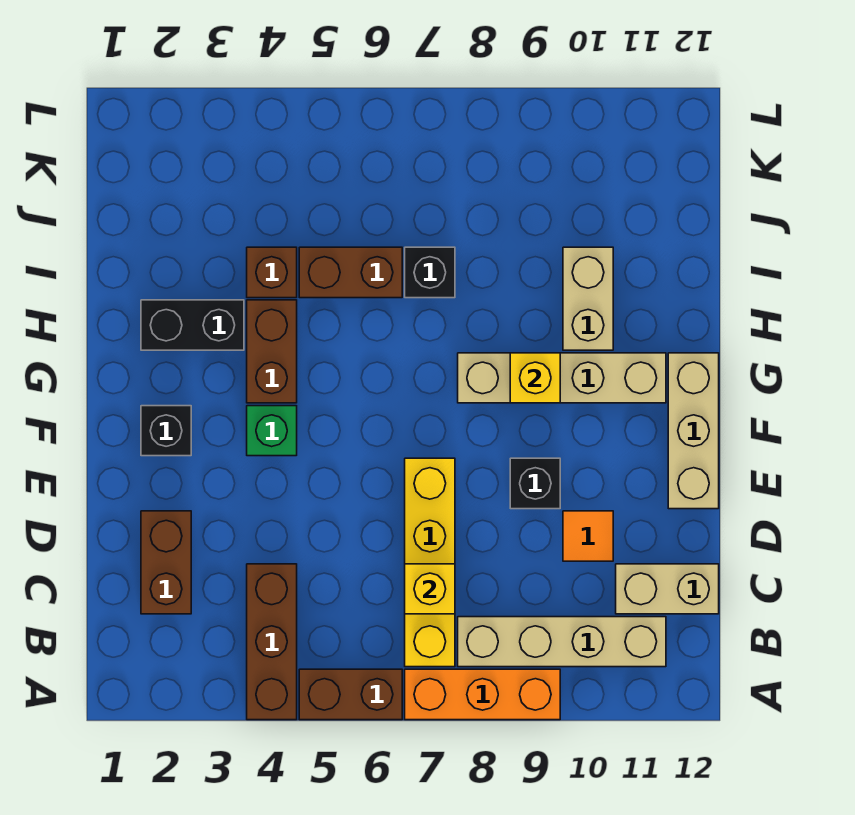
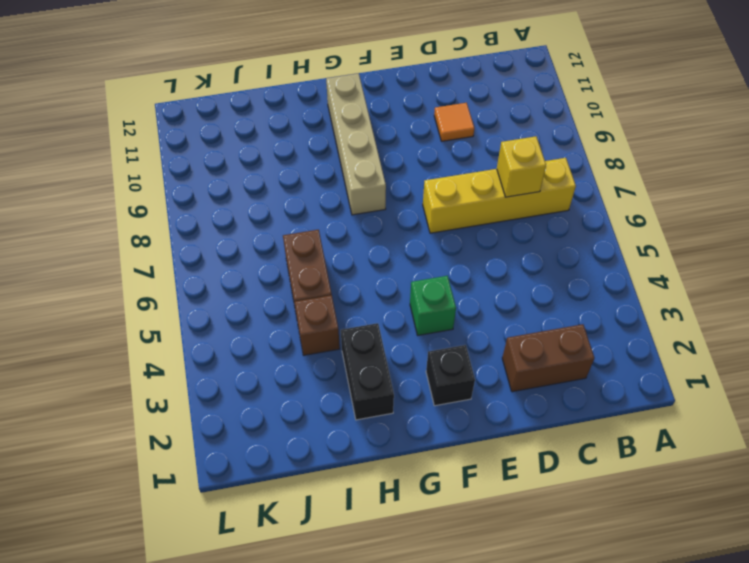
none -> brown brick A4:C4 level 1
none -> brown brick A5:A6 level 1
none -> orange brick A7:A9 level 1

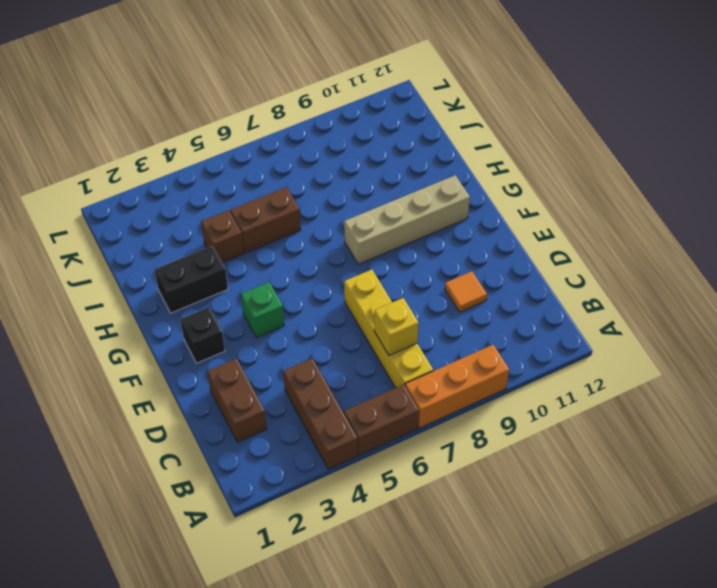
none -> tan brick B8:B11 level 1
none -> tan brick C11:C12 level 1
none -> black brick E9 level 1

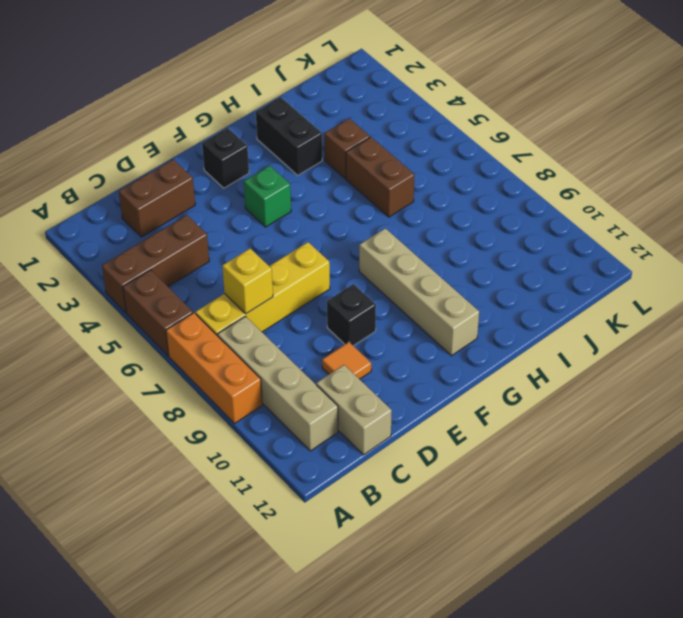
none -> tan brick E12:G12 level 1
none -> brown brick G4:H4 level 1
none -> tan brick H10:I10 level 1

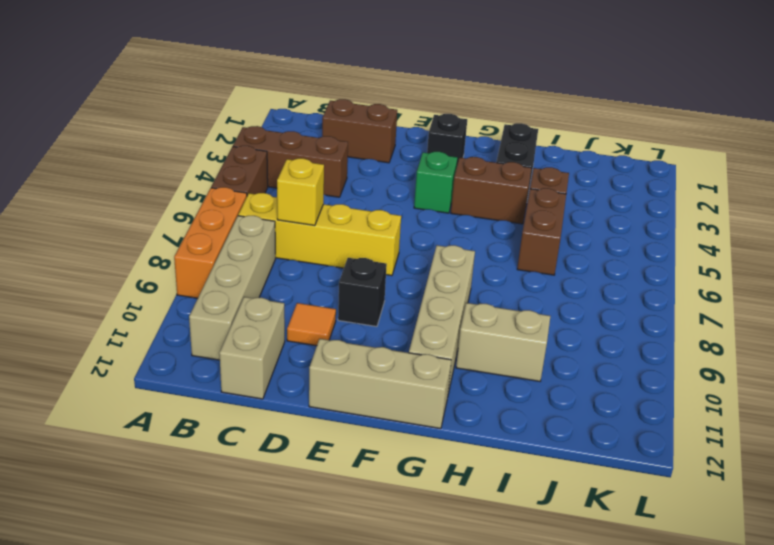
none -> black brick I7 level 1
none -> yellow brick G9 level 2

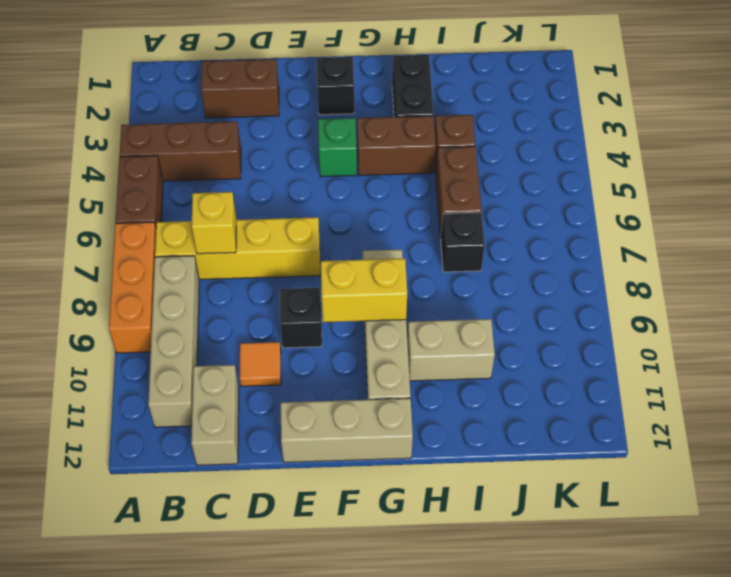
yellow brick F9:G9 level 2 -> yellow brick G9 level 2

